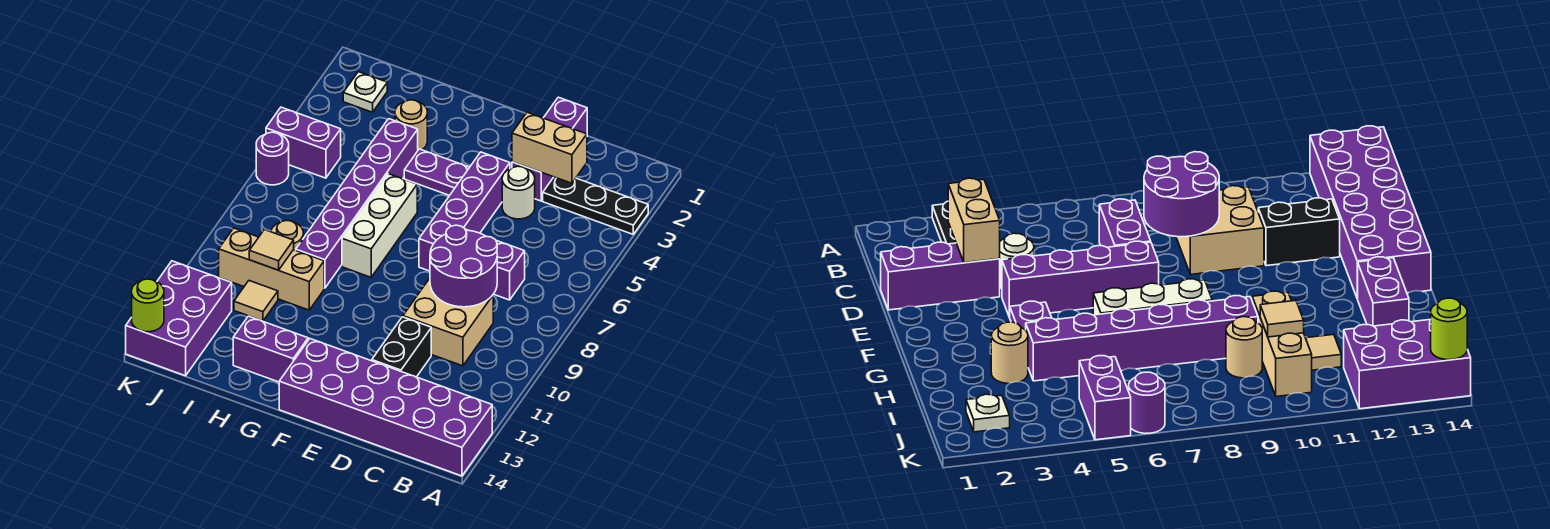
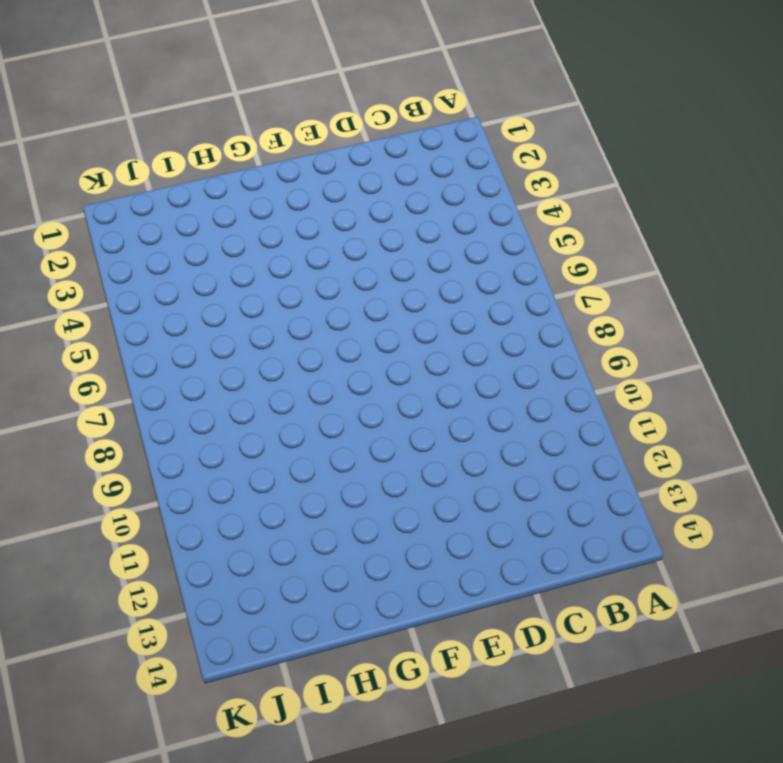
none -> black plate A3:C3 level 1
none -> purple brick A13:F14 level 1
none -> purple brick C7:D7 level 1

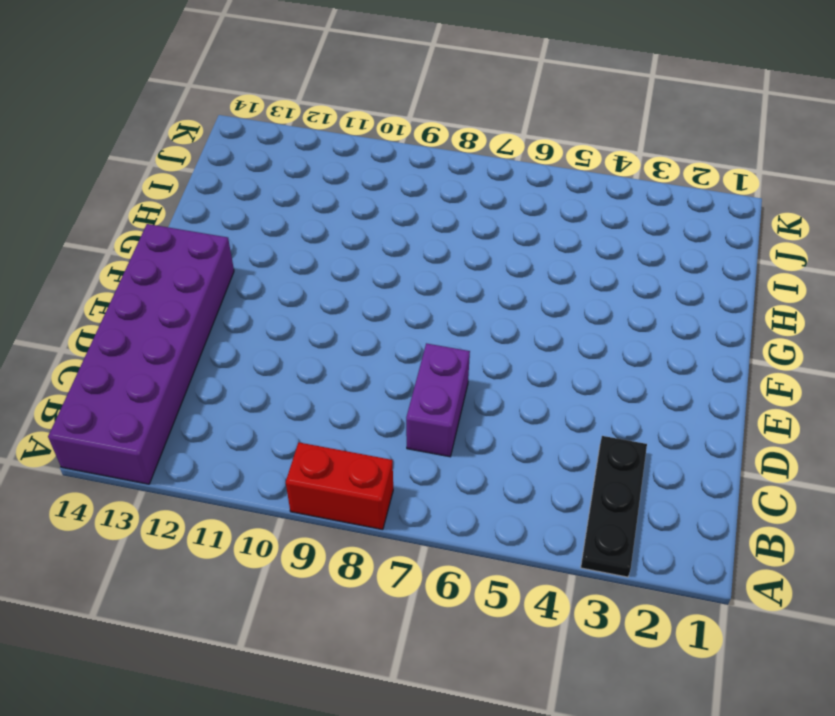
red brick A8:A9 level 1 -> none
none -> tan brick C9:D10 level 1
none -> purple brick D1:D3 level 1
none -> white round brick D4 level 1

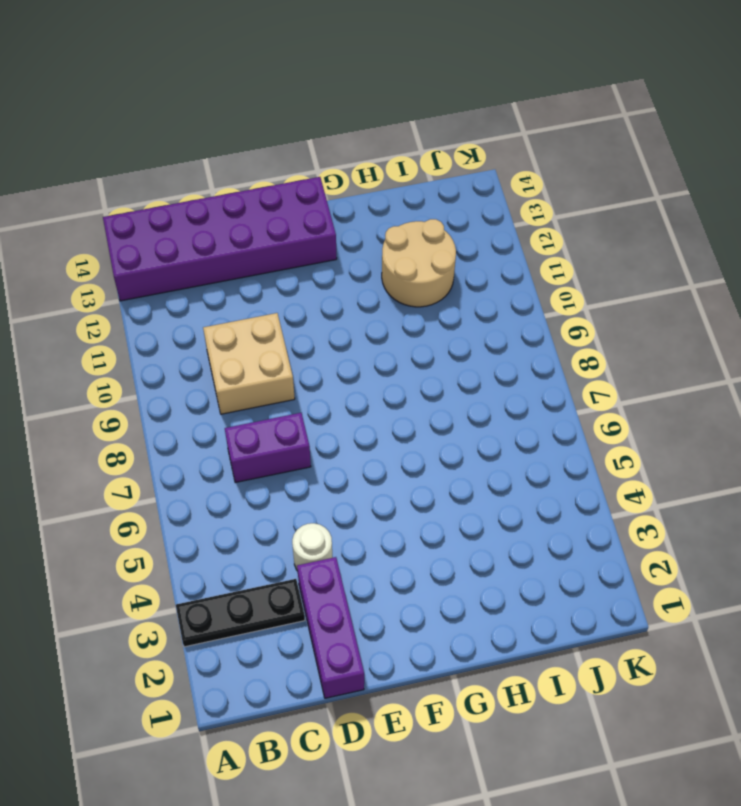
tan round brick H11:I12 level 1 -> tan tile I11 level 1
none -> black brick D11:D12 level 1
none -> purple brick E4:E7 level 1
none -> purple plate F4:G4 level 1

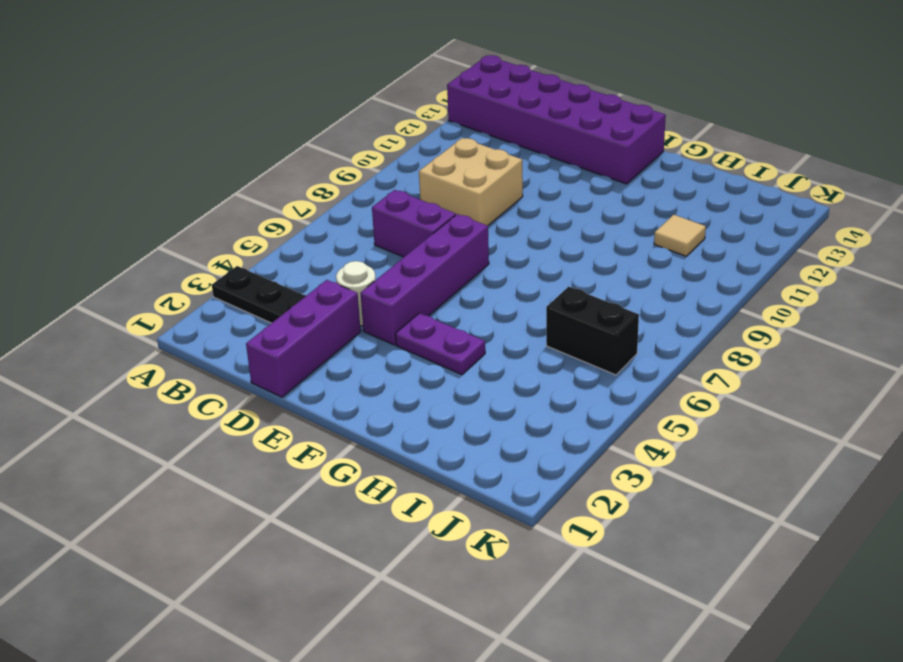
black brick I6:J6 level 1 -> black brick D11:D12 level 1
none -> white brick G6:G8 level 1
none -> purple brick G13:H13 level 1
none -> tan round brick H3 level 1

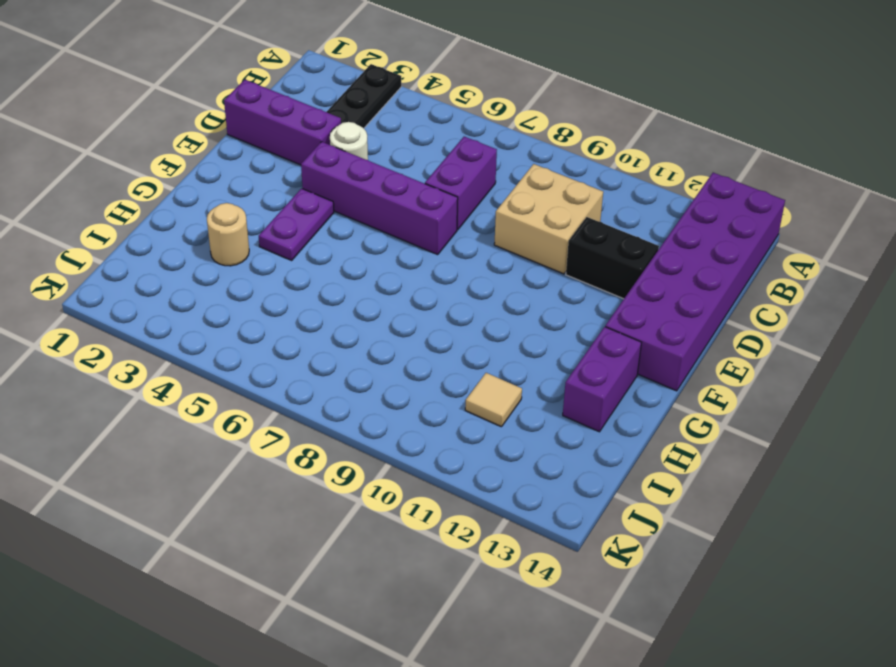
none -> white brick G6:G8 level 1
none -> purple brick H4:H9 level 1
none -> tan brick H10:J10 level 1

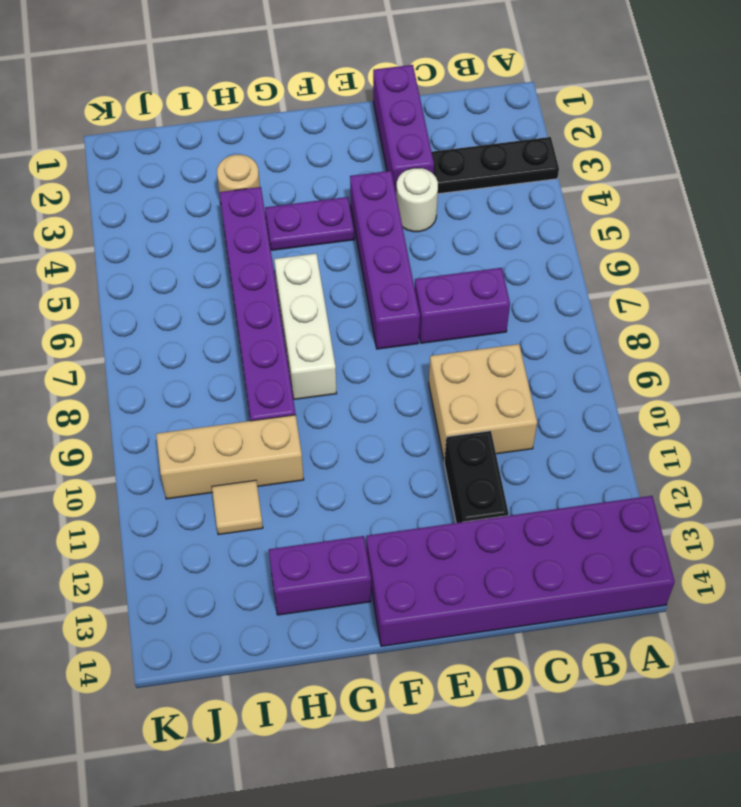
none -> tan round brick I9 level 1
none -> white plate J2 level 1
none -> purple brick J5:K5 level 1

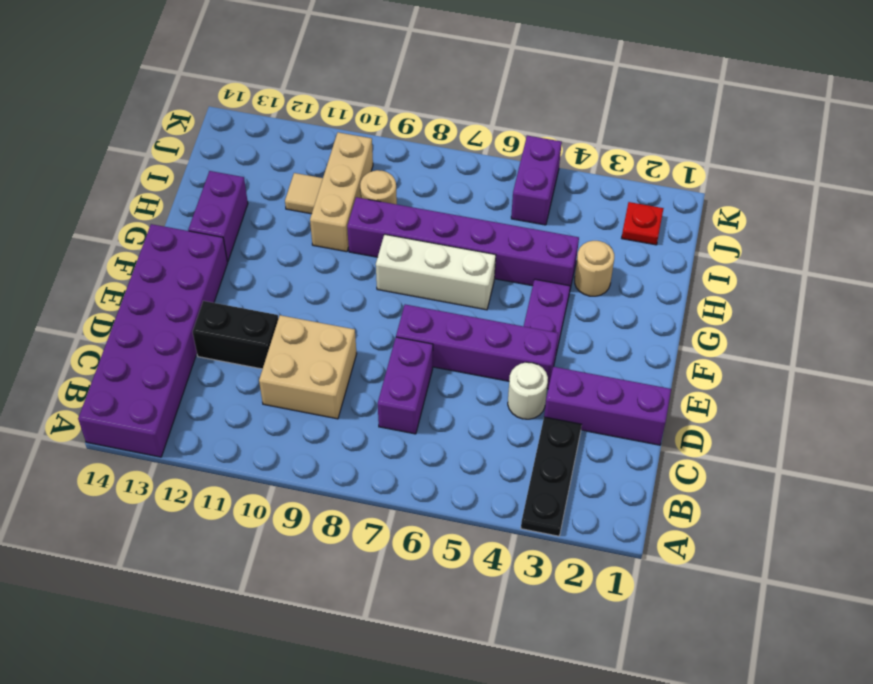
red plate J2 level 1 -> white plate J2 level 1
none -> purple brick J12:K14 level 1
none -> purple round brick K6 level 1
none -> tan brick C3:D3 level 2

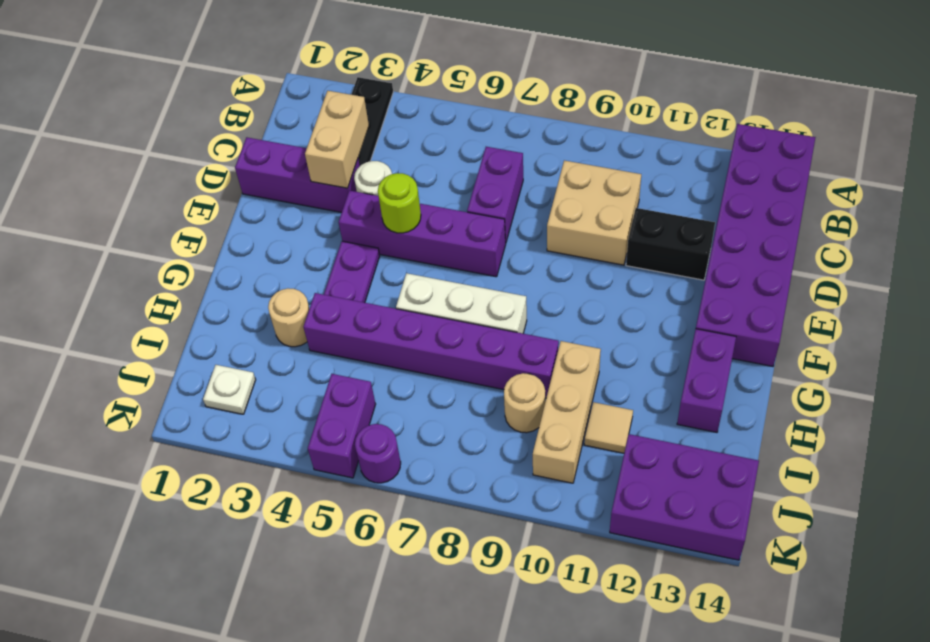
lime round brick E5 level 2 -> lime round brick K14 level 2
none -> purple round brick C8:D9 level 2
none -> tan tile I10 level 2

